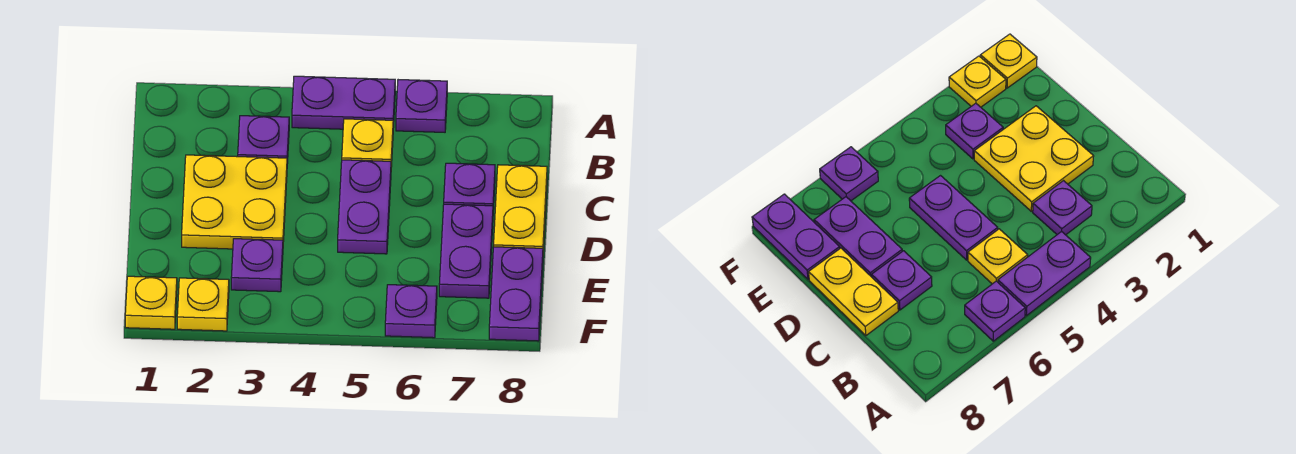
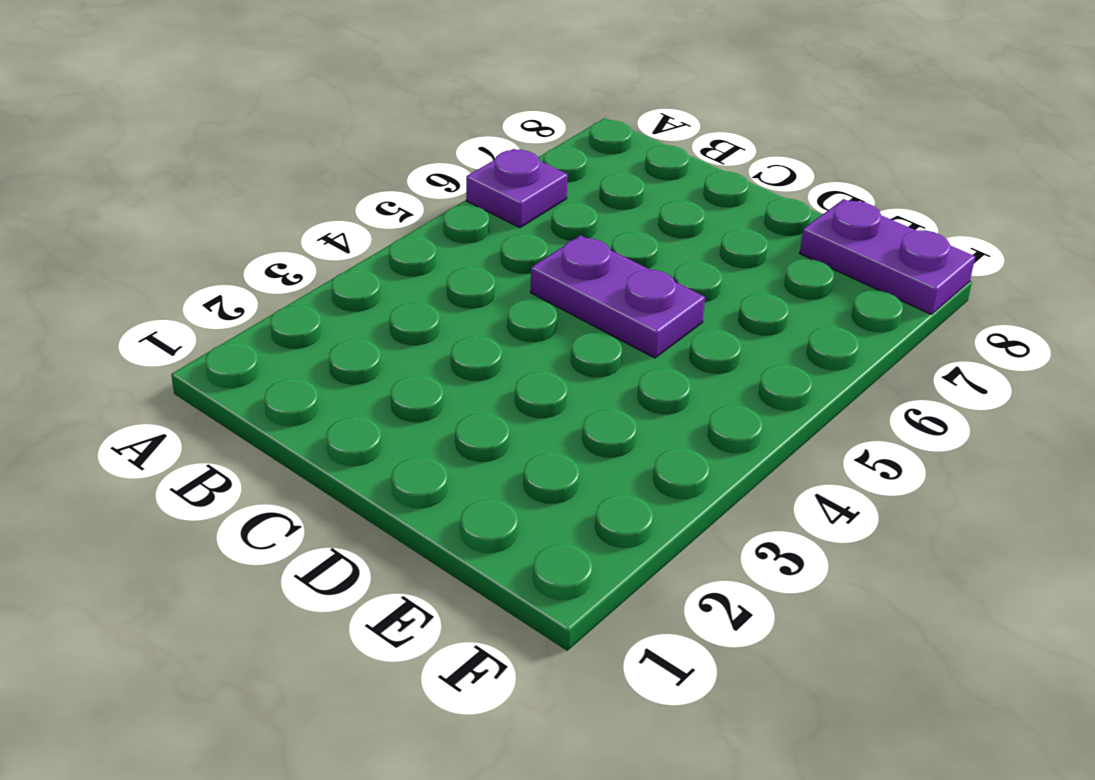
none -> purple plate A4:A5 level 1
none -> purple plate B3 level 1
none -> yellow plate B5 level 1

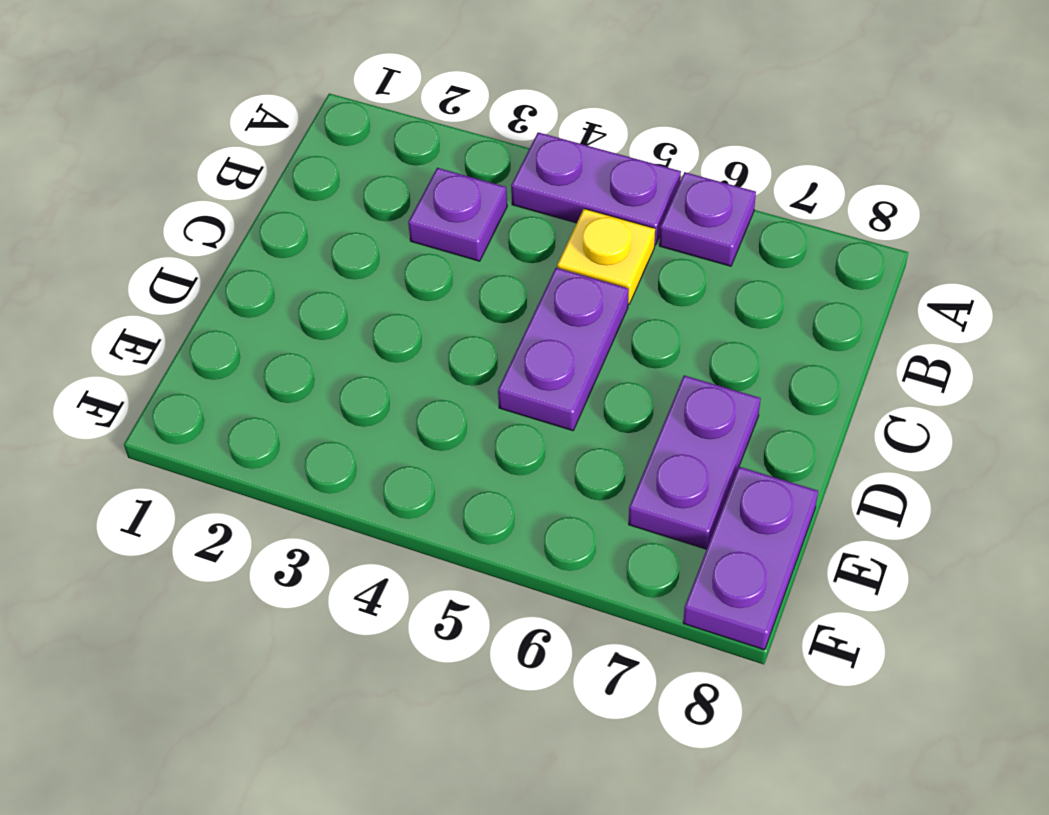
none -> yellow plate C2:D3 level 1
none -> purple plate C7 level 1
none -> yellow plate C8:D8 level 1

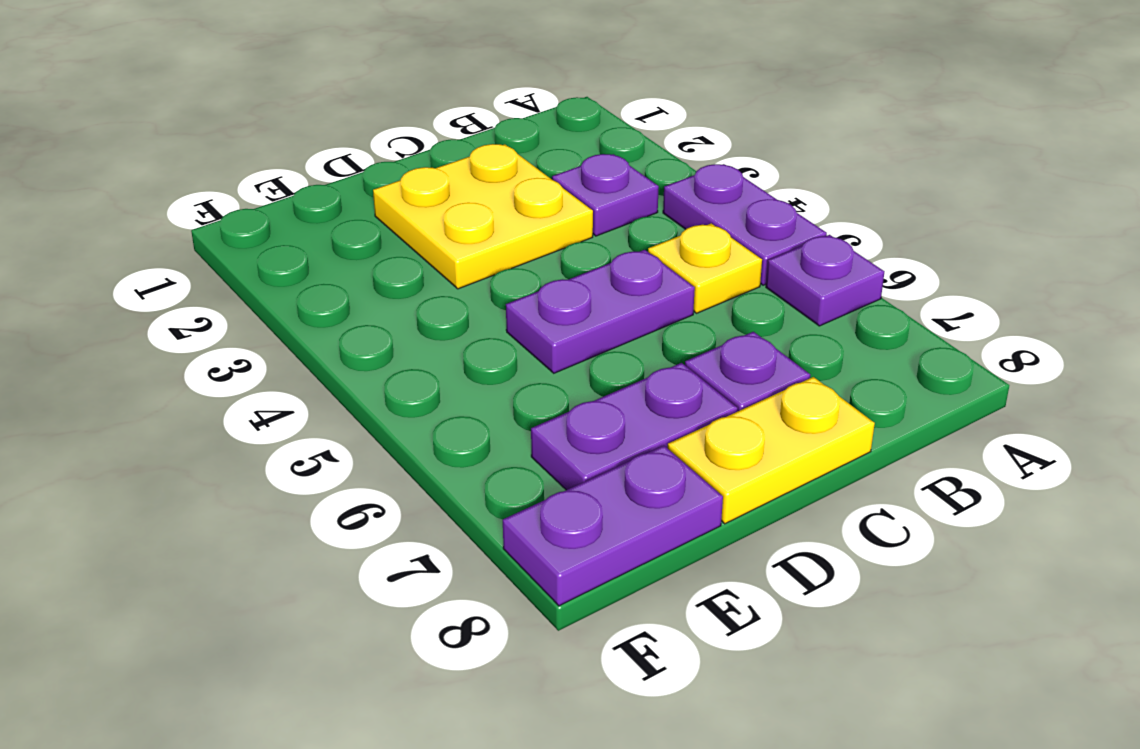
none -> purple plate E3 level 1
none -> yellow plate F1 level 1
none -> yellow plate F2 level 1

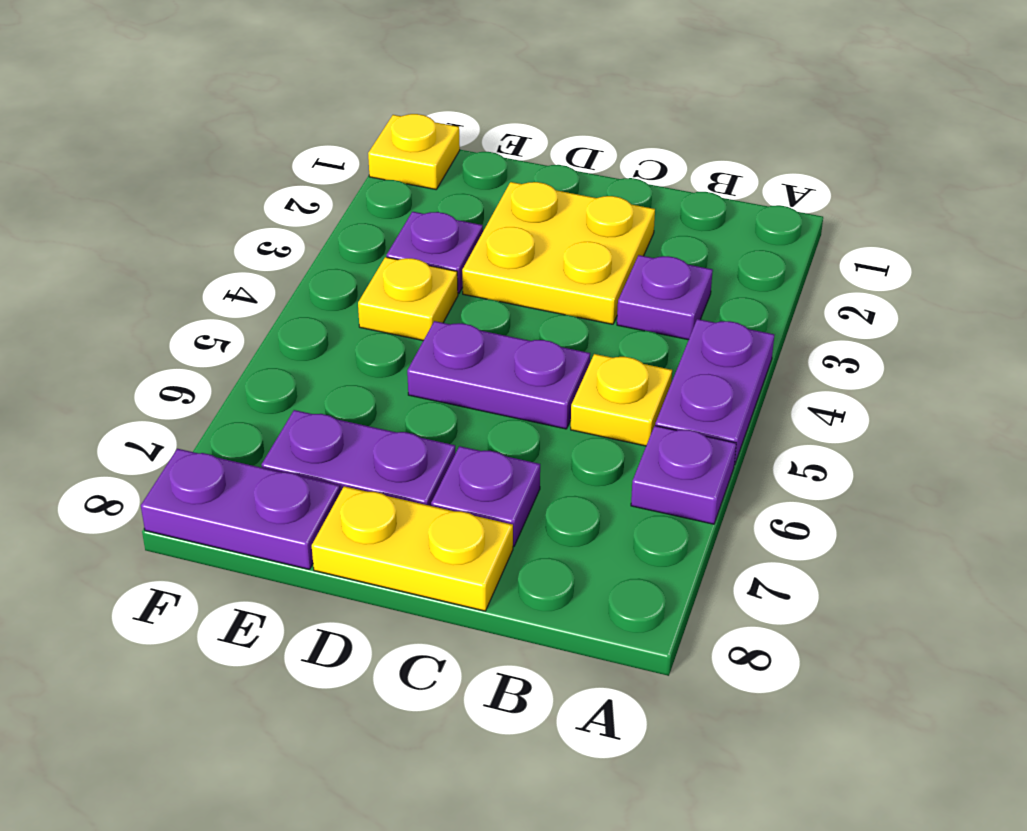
yellow plate E4 level 1 -> yellow plate F2 level 1
none -> purple plate F6 level 1

